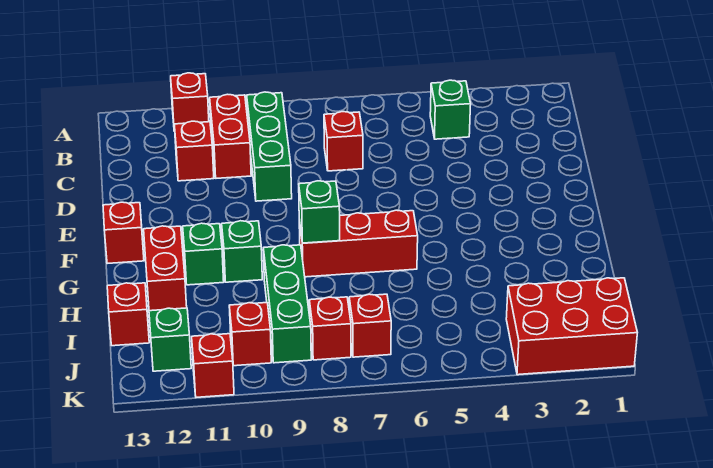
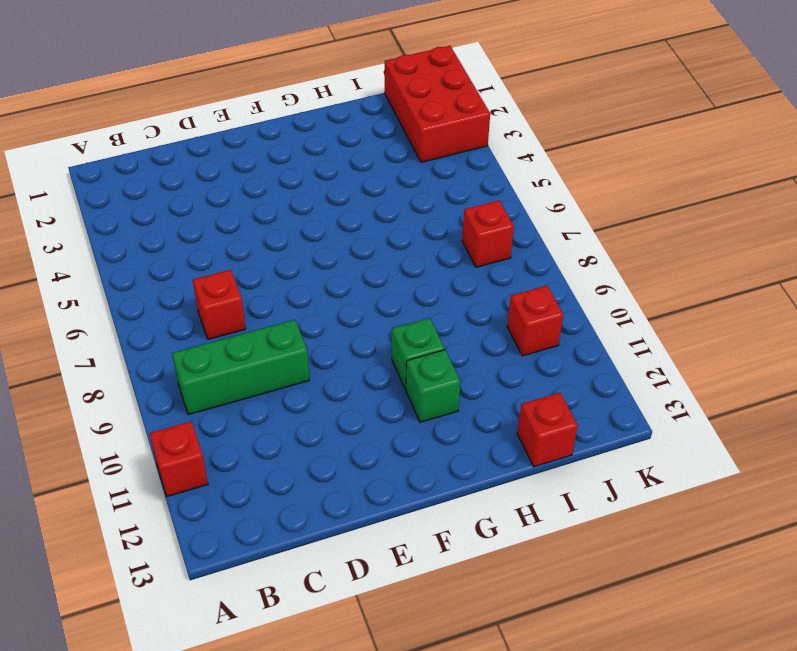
none -> green brick B4 level 1
none -> red brick B10:C10 level 1
none -> red brick C11 level 1

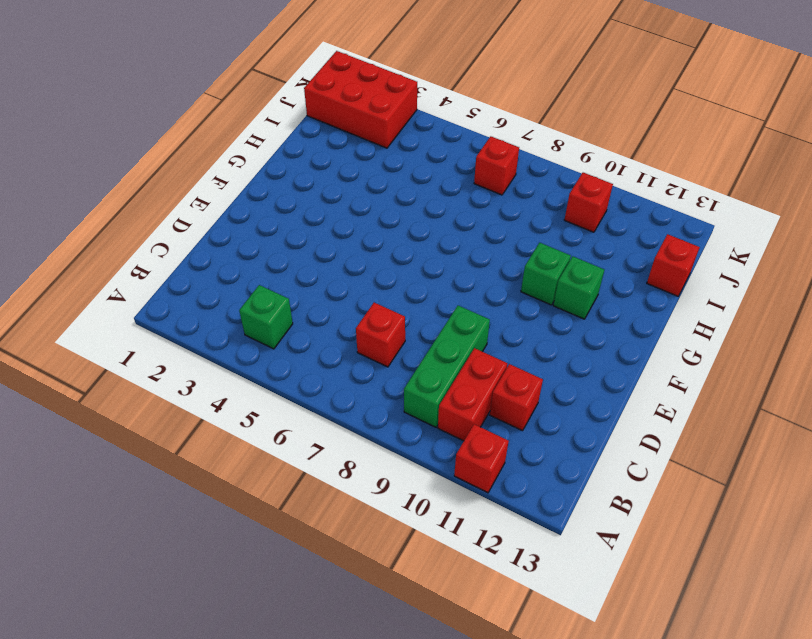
none -> red brick F13 level 1
none -> red brick G6:G8 level 1
none -> red brick G12:H12 level 1

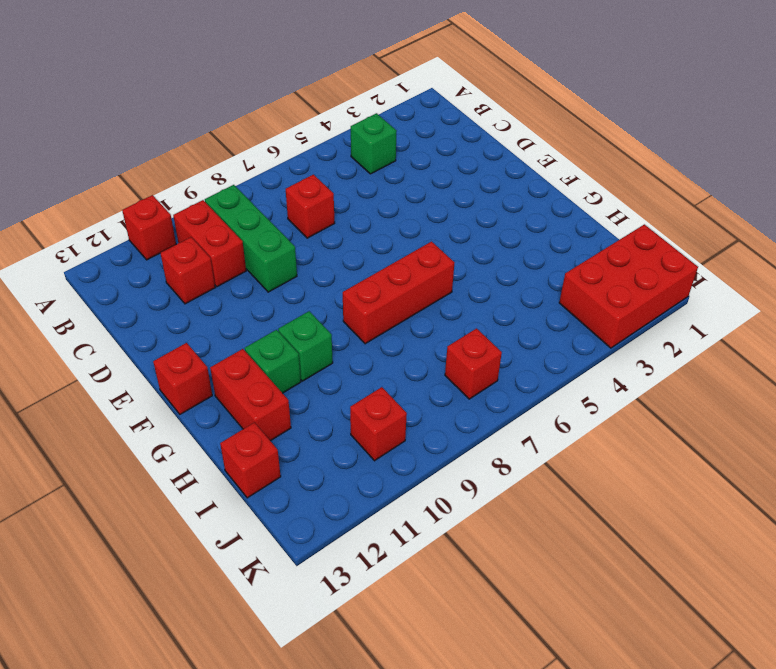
none -> green brick H9:J9 level 1
none -> red brick J8 level 1
none -> green brick J12 level 1

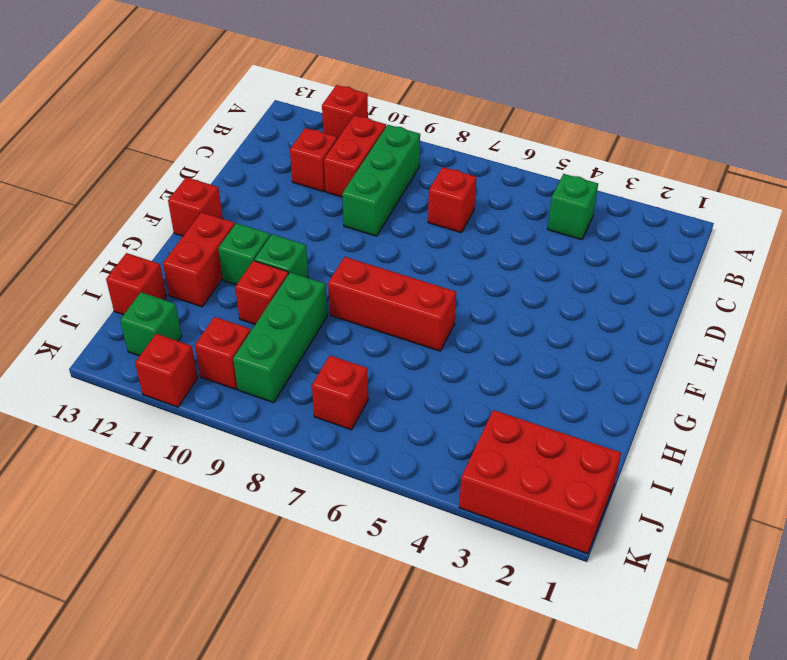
red brick H10 level 1 -> red brick J8 level 1
none -> green brick G8 level 2

